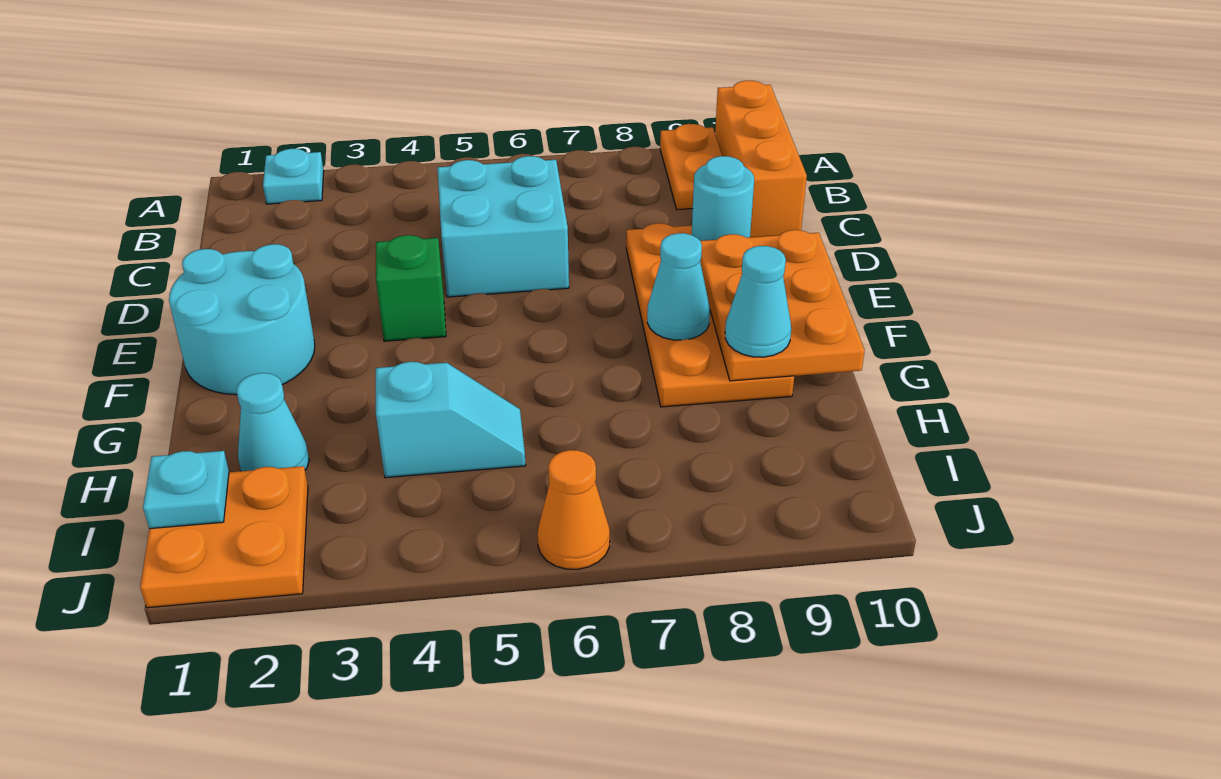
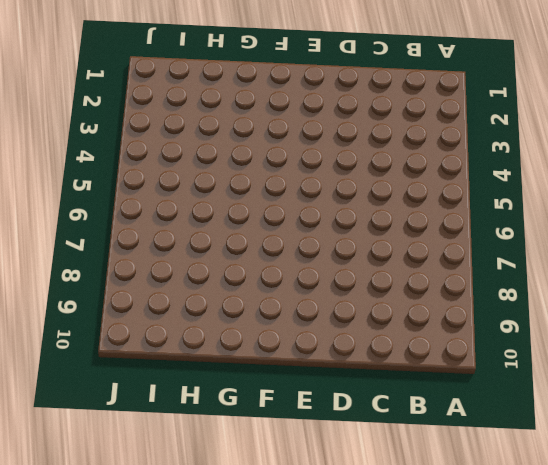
none -> cyan plate A2 level 1
none -> orange plate A9:B9 level 1
none -> orange brick A10:C10 level 1

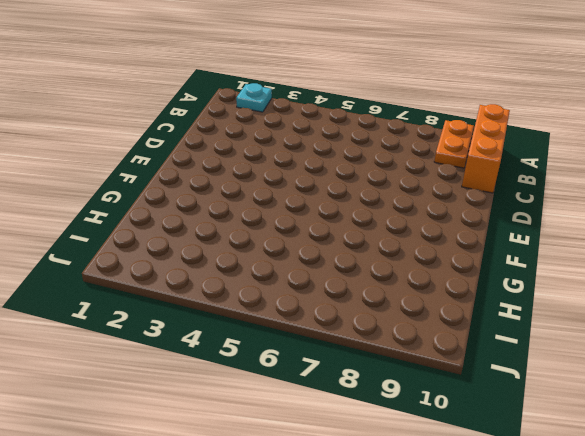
none -> cyan brick C5:D6 level 1
none -> orange plate D8:G9 level 1
none -> cyan round brick E1:F2 level 1

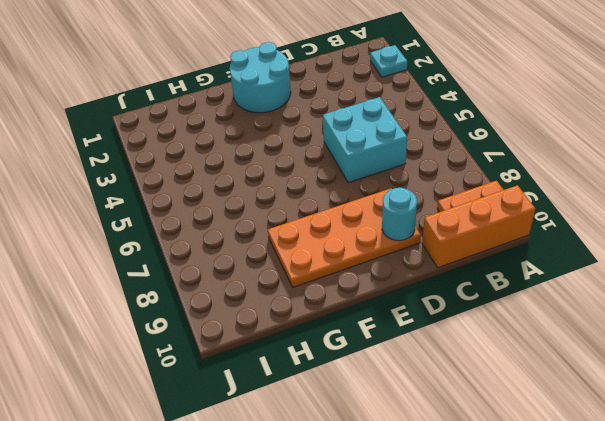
none -> green brick E4 level 1
none -> cyan cone H2 level 1
none -> cyan slope H4:H5 level 1 top 4

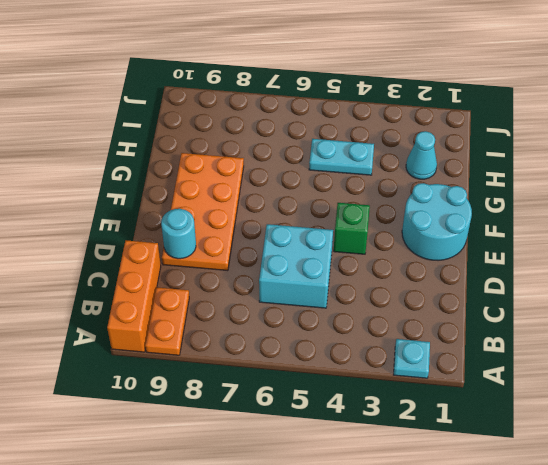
cyan plate H4:H5 level 1 -> cyan slope H4:H5 level 1 top 4
none -> orange plate I1:J2 level 1
none -> orange cone J6 level 1
none -> orange plate E9:G10 level 2

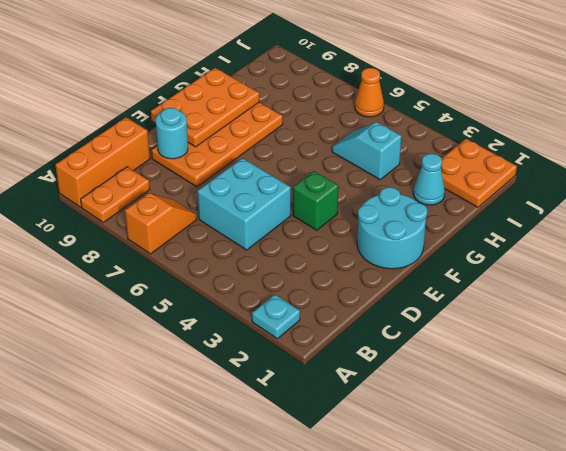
orange slope A7:B7 level 1 top A -> none
none -> cyan cone F8 level 2
none -> cyan plate I1 level 2
none -> cyan cone G9 level 3

